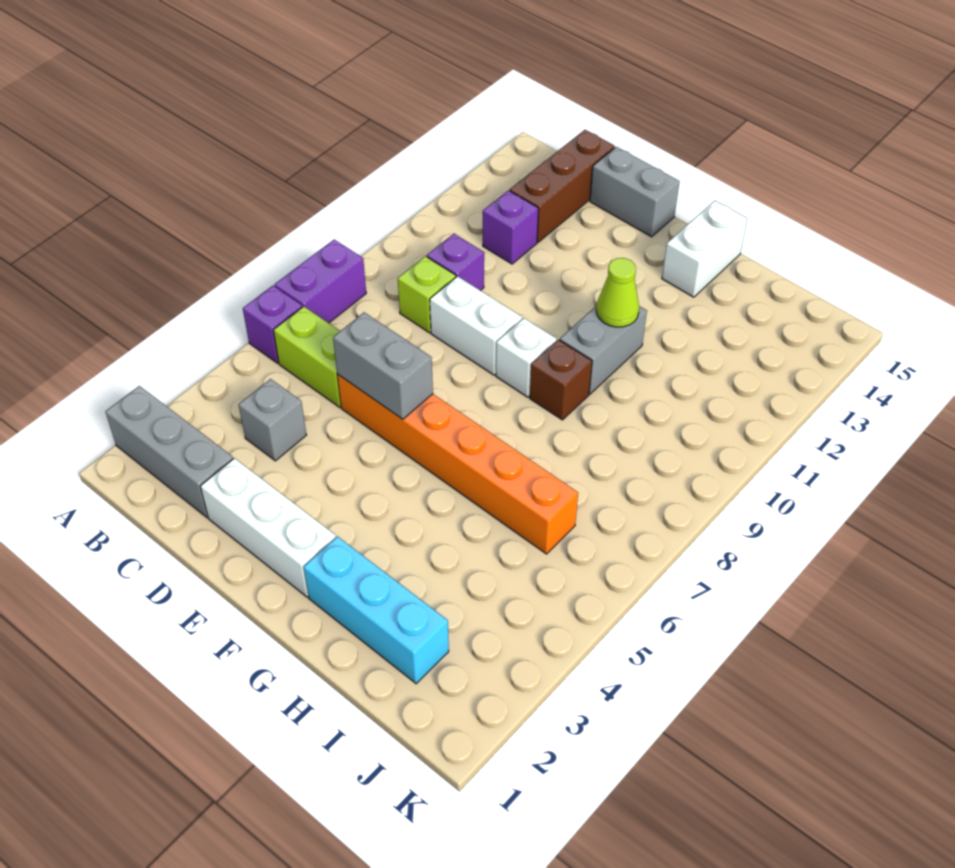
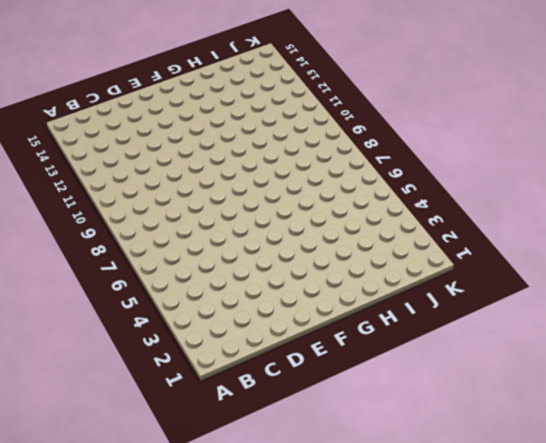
none -> grey brick A2:C2 level 1
none -> purple brick A6 level 1
none -> purple brick A7:A8 level 1

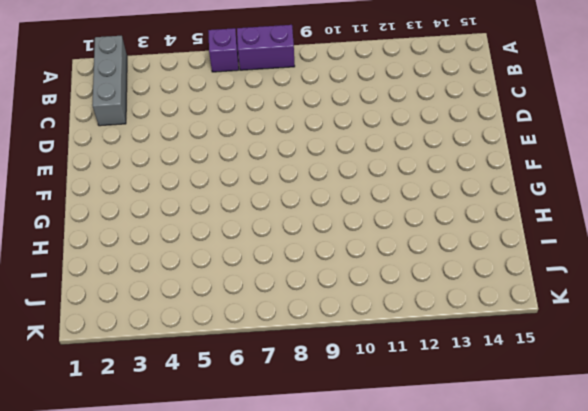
none -> lime brick B6:C6 level 1
none -> grey brick C4 level 1
none -> lime brick C9 level 1

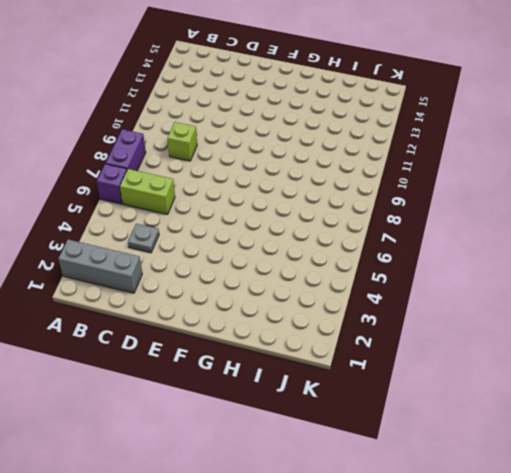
grey plate C4 level 1 -> grey brick C4 level 1
none -> purple brick C10 level 1
none -> purple brick C12 level 1
none -> brown brick C13:C15 level 1

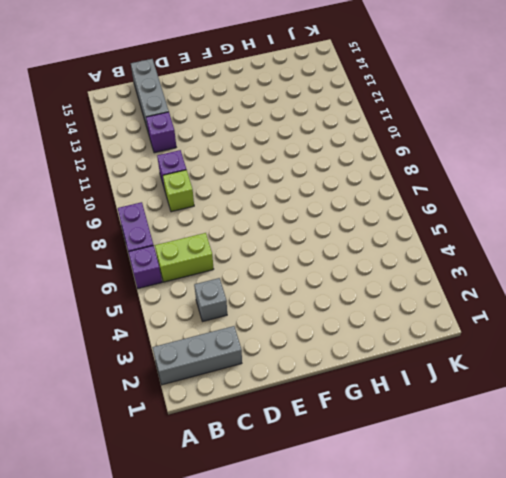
grey brick C13:C15 level 1 -> brown brick C13:C15 level 1
none -> white brick D2:F2 level 1
none -> orange brick D6:I6 level 1
none -> white brick D9:E9 level 1

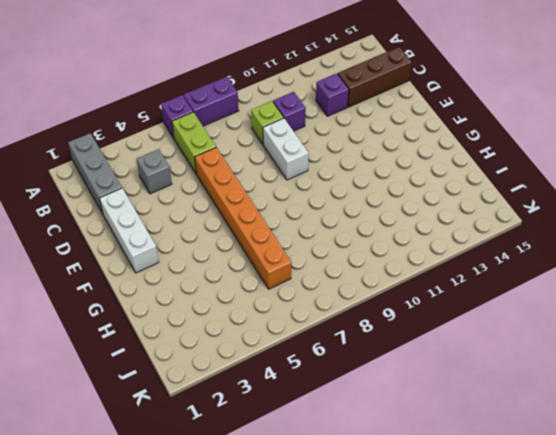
none -> grey brick D15:E15 level 1
none -> white brick F9 level 1
none -> cyan brick G2:I2 level 1

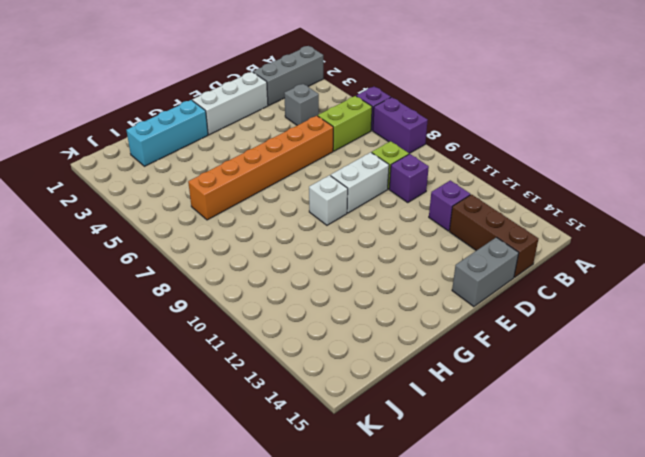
none -> brown brick G9 level 1
none -> grey brick G10:G11 level 1
none -> white brick G14:G15 level 1

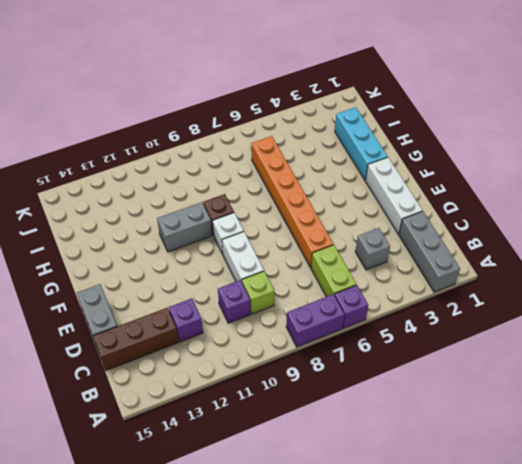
none -> white brick G14:G15 level 1
none -> grey brick D6:E6 level 2
none -> lime cone G11 level 2

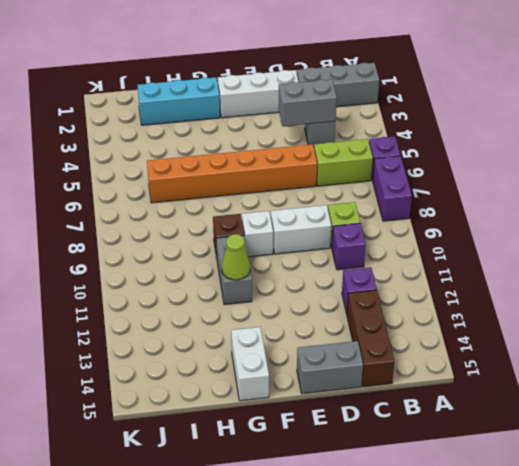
grey brick C4:D4 level 2 -> grey brick D6:E6 level 2

